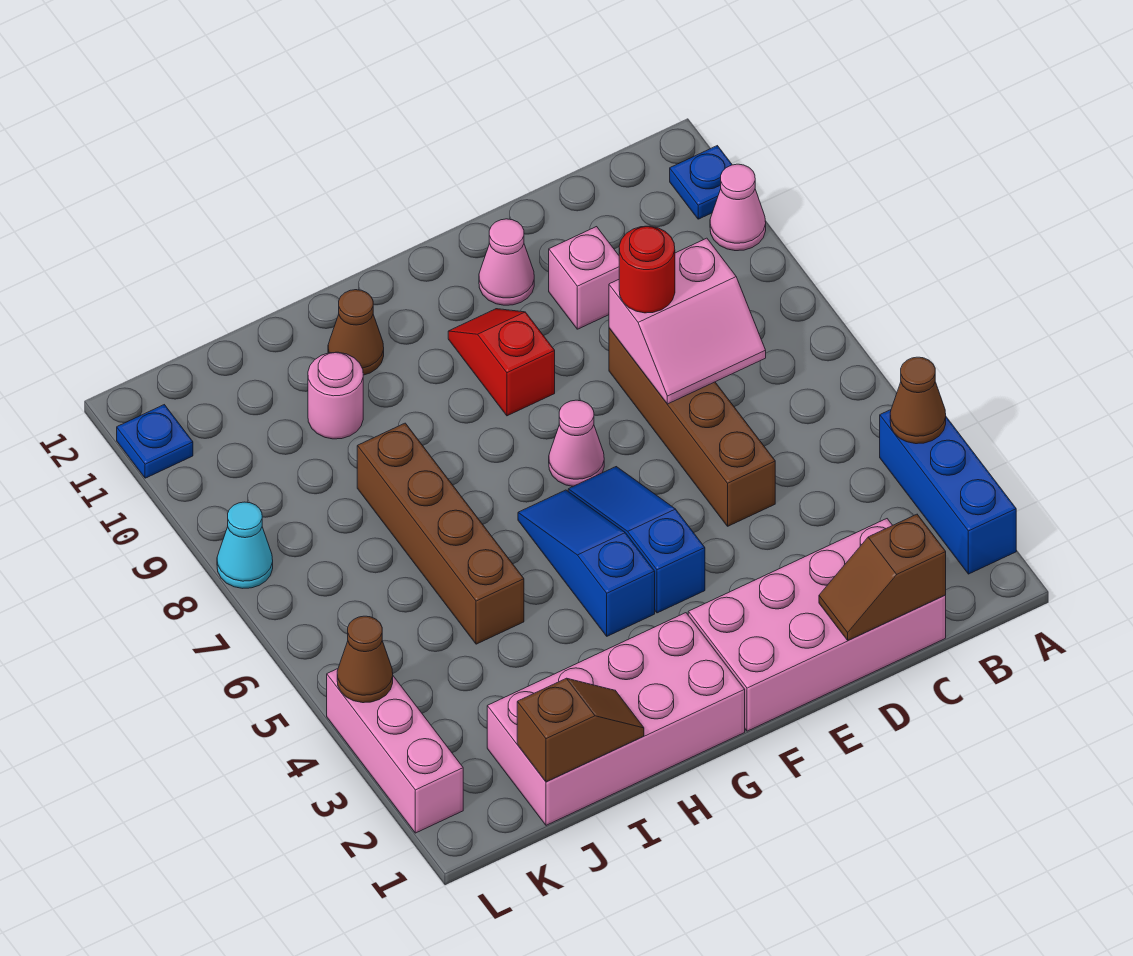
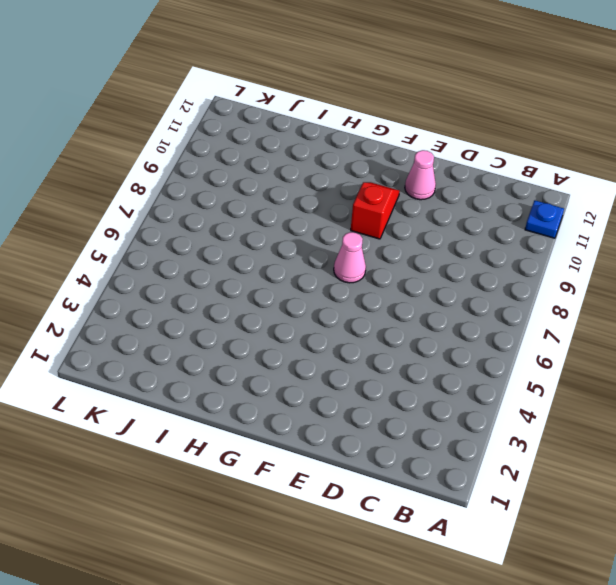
none -> blue brick A2:A4 level 1
none -> pink cone A10 level 1
none -> pink brick C1:F2 level 1

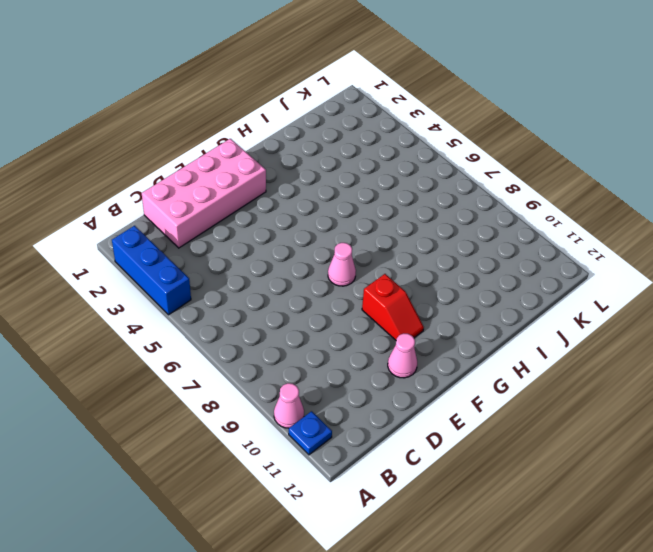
none -> brown brick D5:D8 level 1
none -> pink brick D10 level 1
none -> blue slope F4:F6 level 1 top 4

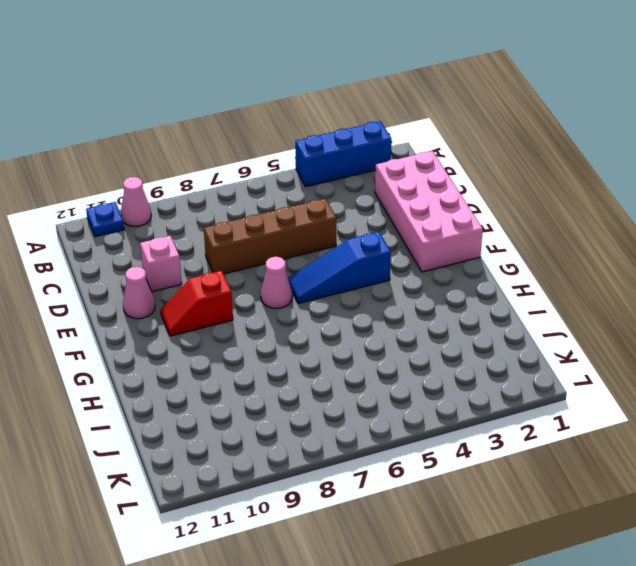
none -> pink brick G1:J2 level 1
none -> blue slope G4:G6 level 1 top 4
none -> brown cone H11 level 1

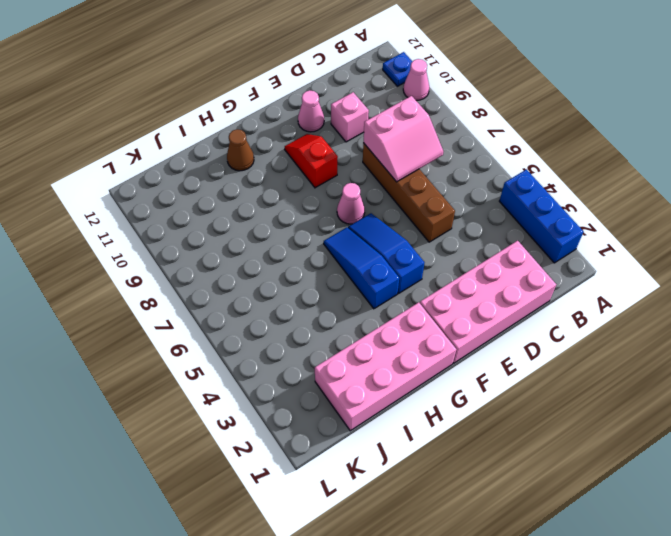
none -> brown brick I5:I8 level 1
none -> pink round brick I10 level 1
none -> pink brick L2:L4 level 1

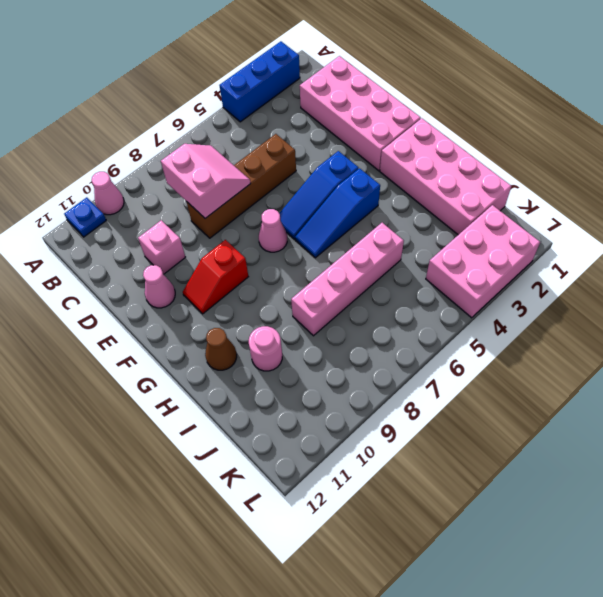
pink brick I5:I8 level 1 -> brown brick I5:I8 level 1
pink brick K2:L4 level 1 -> pink brick L2:L4 level 1
none -> cyan cone L8 level 1
none -> blue plate L11 level 1
none -> brown cone A4 level 2

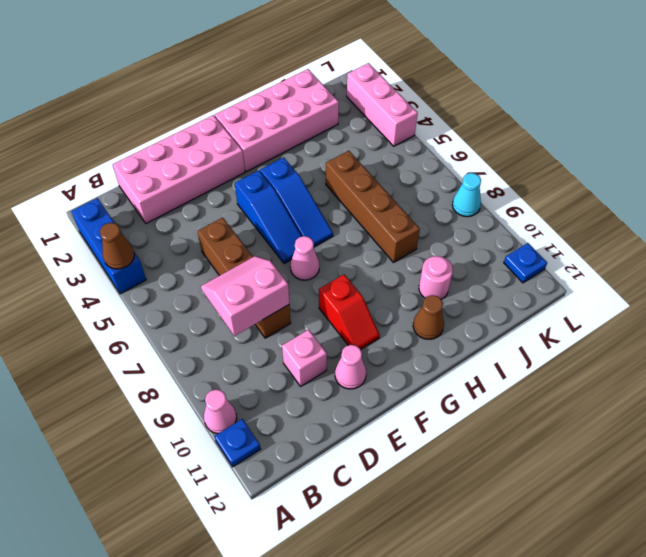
none -> brown slope C1:D1 level 2 top C
none -> brown slope I1:J1 level 2 top J
none -> brown cone L4 level 2

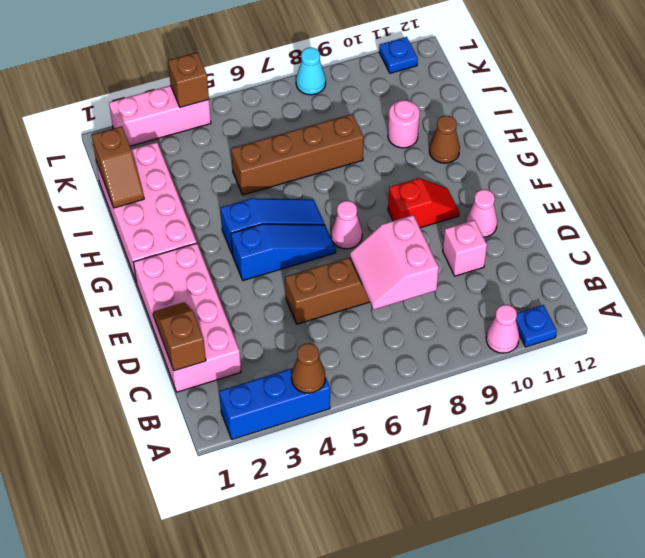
brown brick L4 level 2 -> brown cone L4 level 2
none -> red round brick D8 level 3

